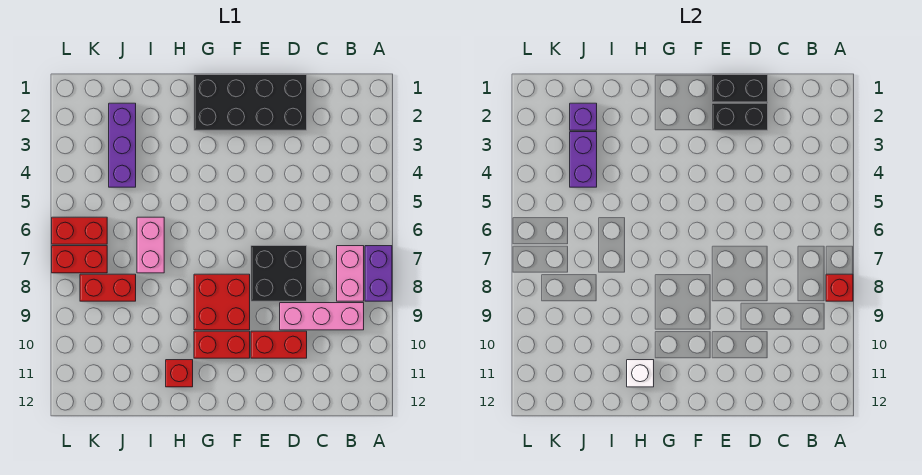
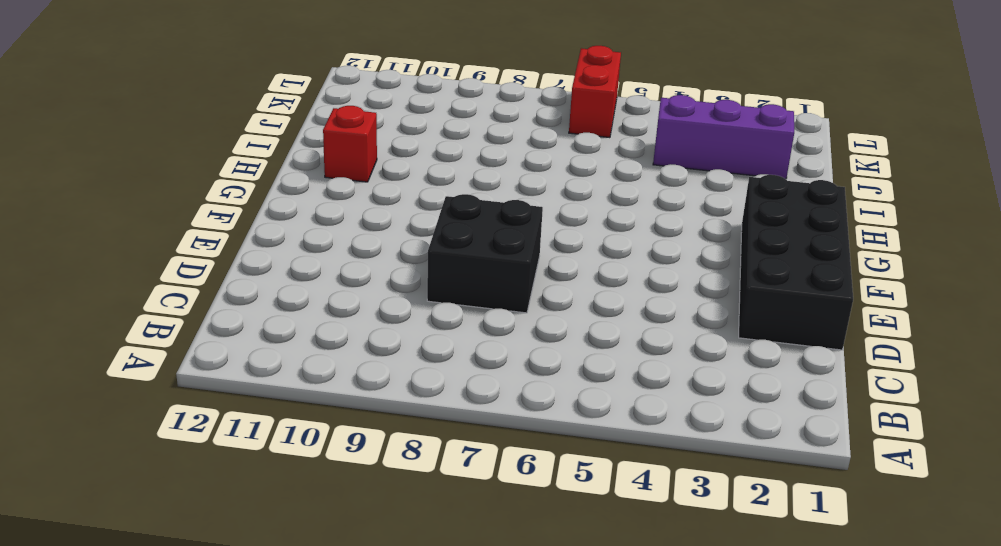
none -> purple brick A7:A8 level 1
none -> pink brick B7:B8 level 1
none -> pink brick B9:D9 level 1

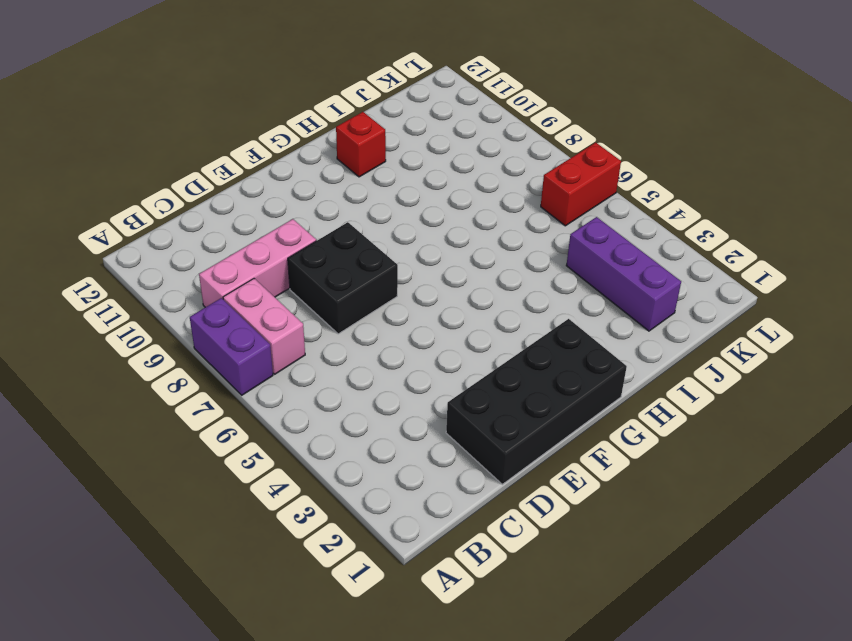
none -> red brick D10:E10 level 1
none -> red brick F8:G9 level 1
none -> red brick F10:G10 level 1

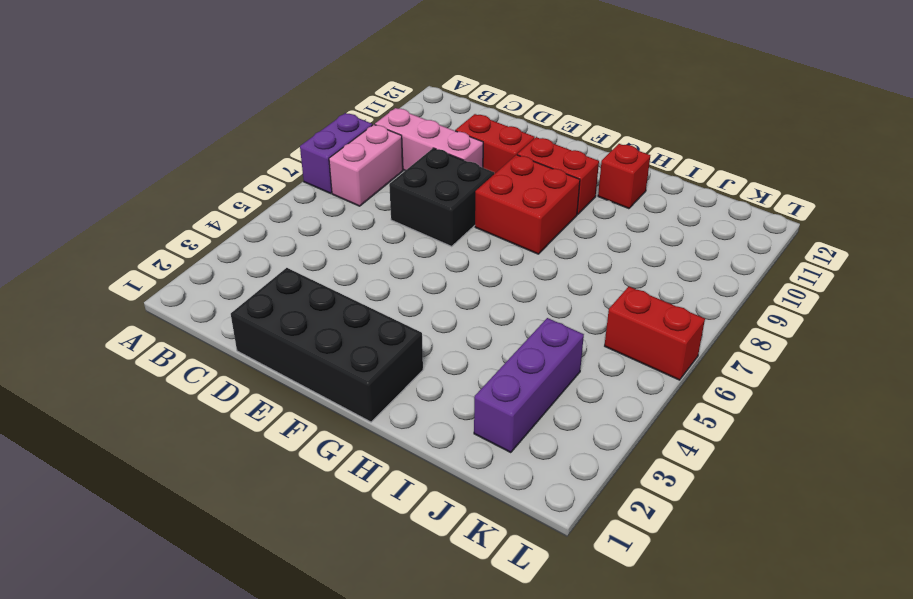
none -> pink brick I6:I7 level 1
none -> red brick J8:K8 level 1
none -> red brick K7:L7 level 1

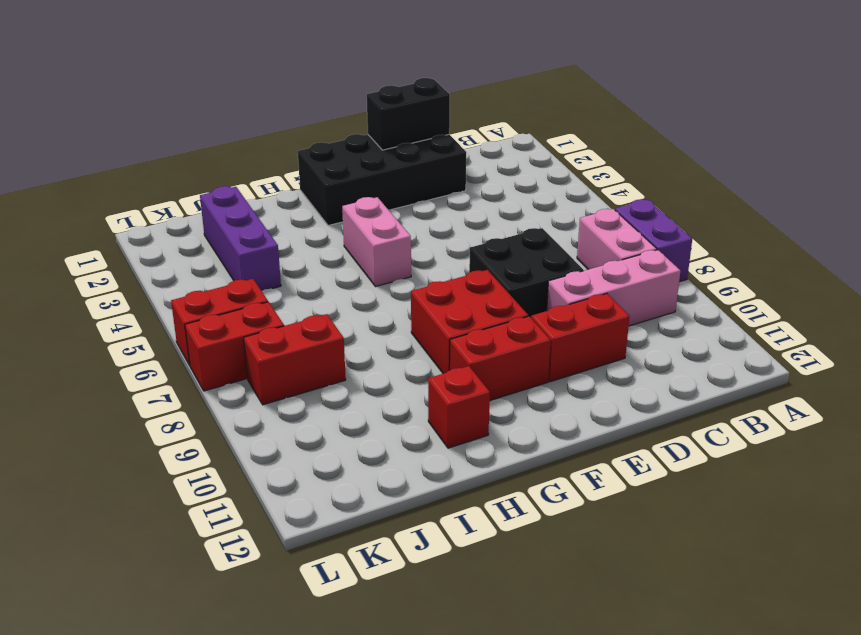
pink brick G4:G5 level 1 -> pink brick I6:I7 level 1
none -> red brick A8 level 2
none -> black brick D2:E2 level 2
none -> white brick H11 level 2

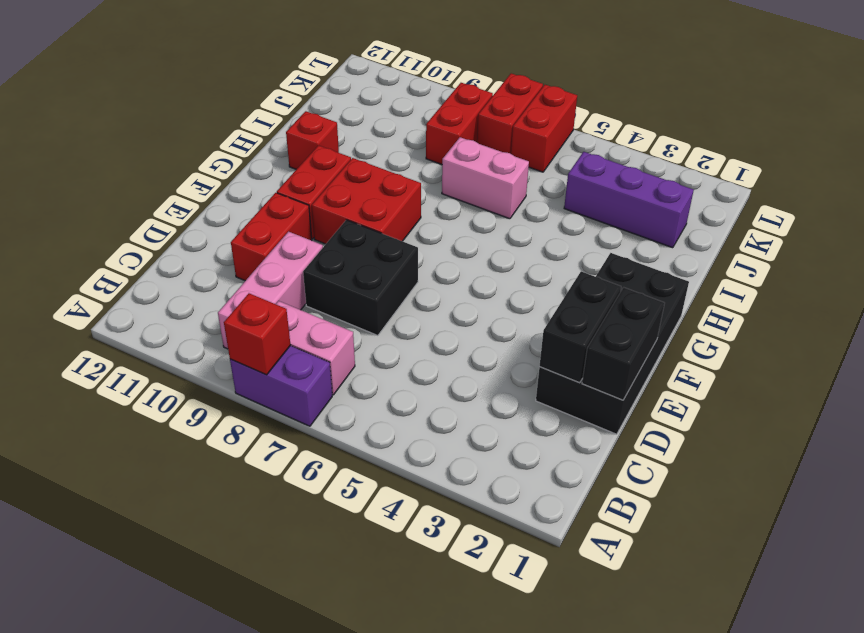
none -> white brick H11 level 2
none -> purple brick J2 level 2
none -> purple brick J3:J4 level 2

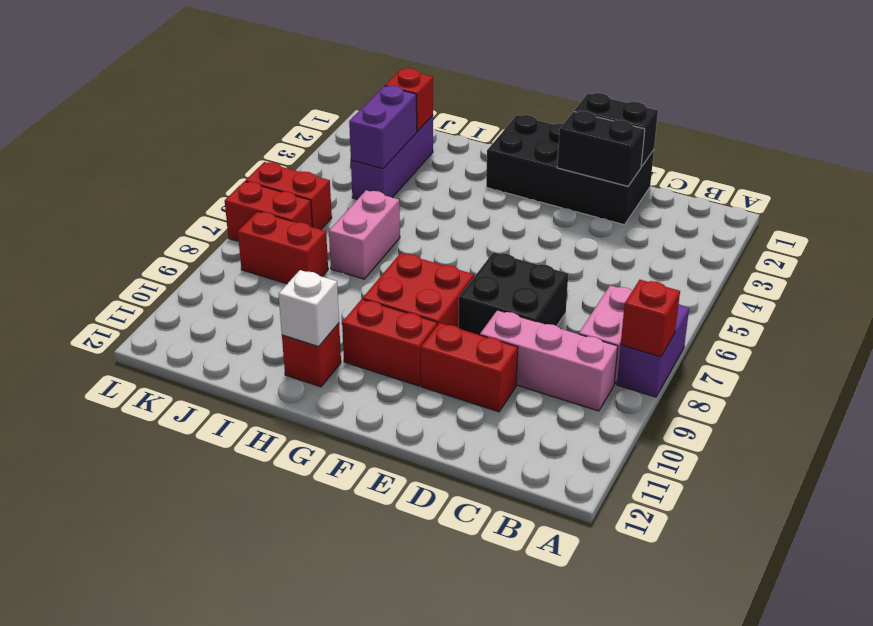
red brick J2 level 2 -> purple brick J2 level 2

